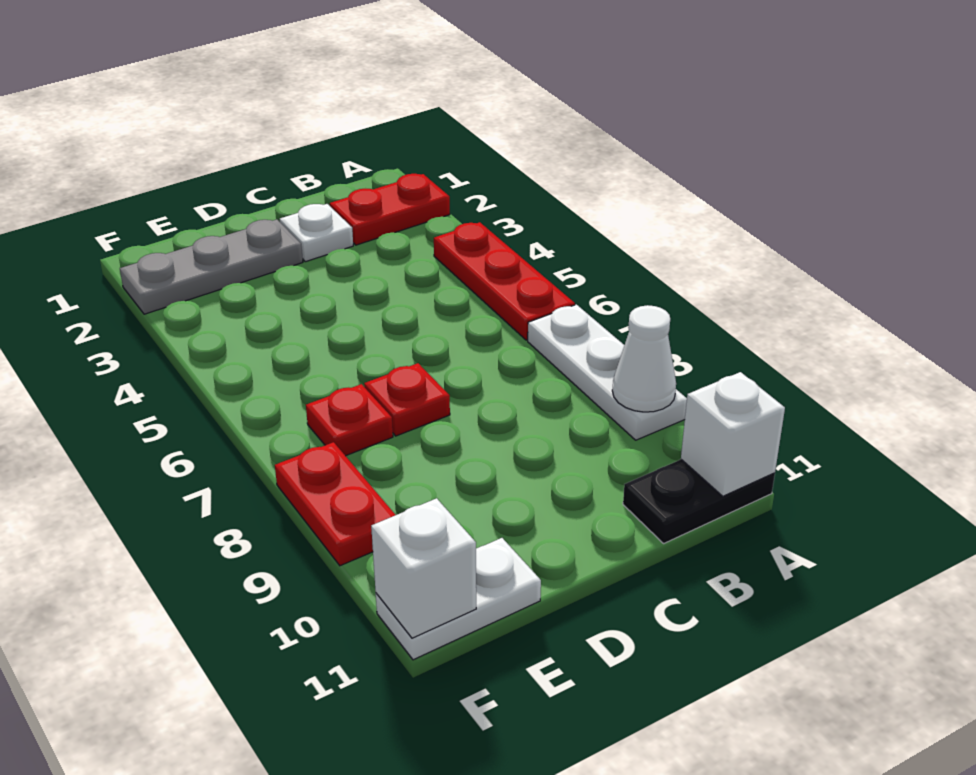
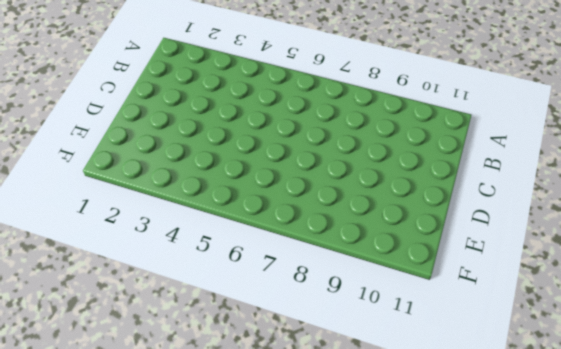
none -> red plate A2:B2 level 1
none -> red plate A4:A6 level 1
none -> white plate A7:A9 level 1

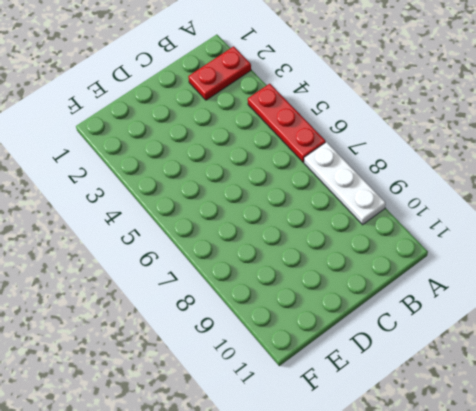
none -> black plate A11:B11 level 1
none -> white plate C2 level 1
none -> grey plate D2:F2 level 1

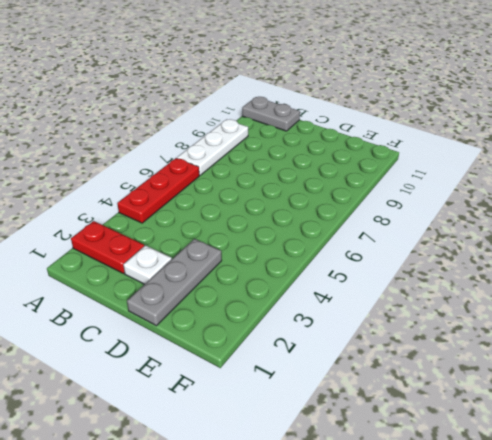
grey plate A11:B11 level 1 -> black plate A11:B11 level 1
grey plate D1:D3 level 1 -> grey plate D2:F2 level 1
none -> red plate D7 level 1
none -> red plate E7 level 1
none -> white plate E11:F11 level 1

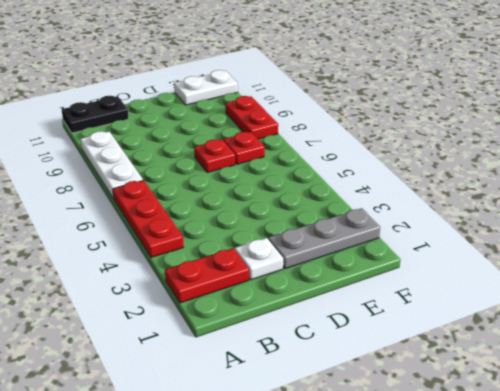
none -> white cone A9 level 2
none -> white brick A11 level 2
none -> white brick F11 level 2

